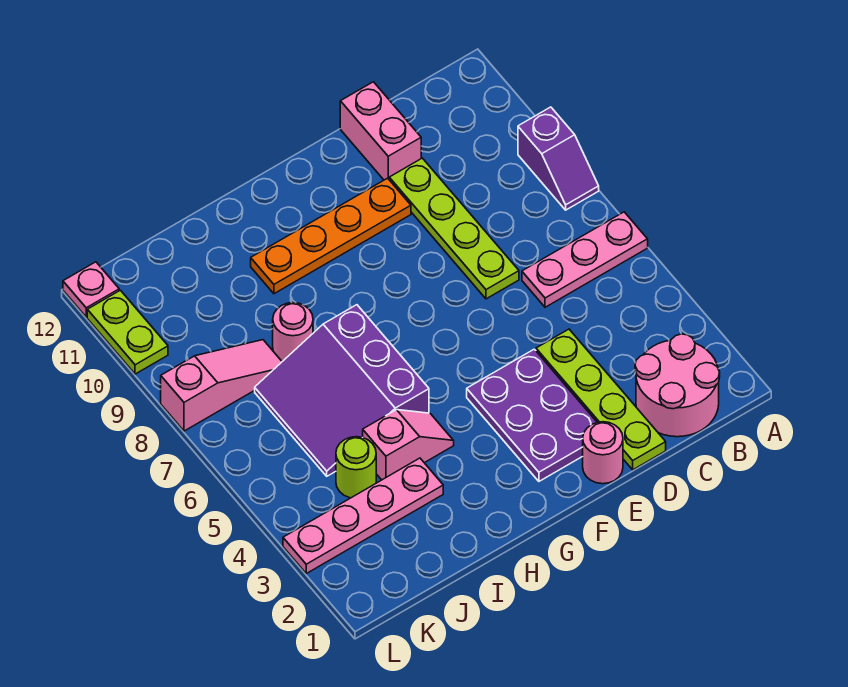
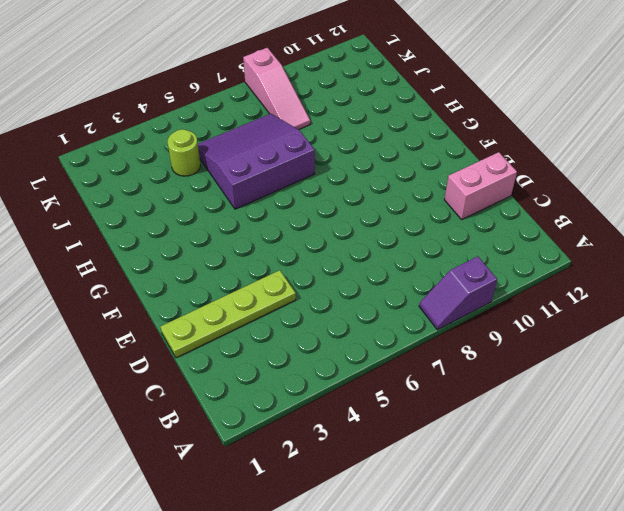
none -> pink plate A6:C6 level 1
none -> pink round brick B1:C2 level 1
none -> lime plate D7:D10 level 1

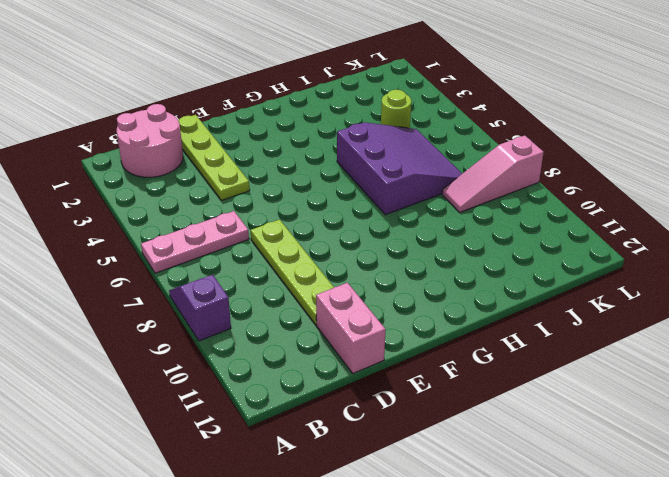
none -> pink round brick E1 level 1
none -> purple plate E2:F4 level 1
none -> orange plate E10:H10 level 1

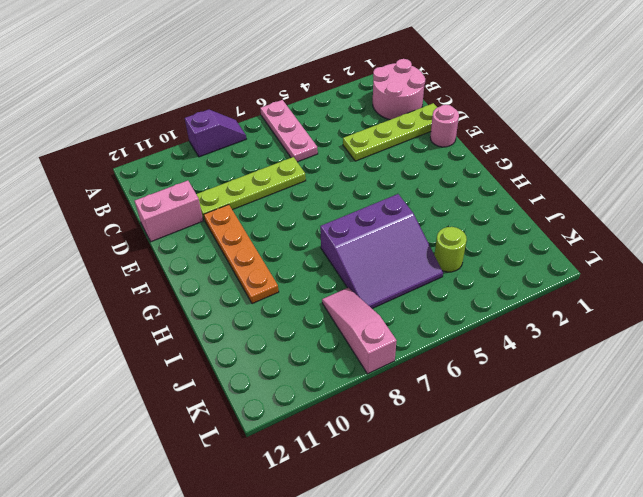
none -> purple plate E2:F4 level 1
none -> pink slope H4:I4 level 1 top I
none -> pink plate I3:L3 level 1

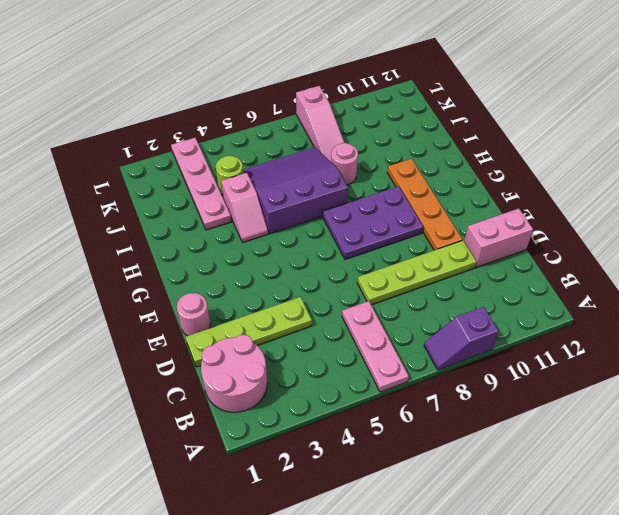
purple plate F7:G9 level 1 -> purple plate E2:F4 level 1
none -> lime plate L10:L11 level 1
none -> pink plate L12 level 1

